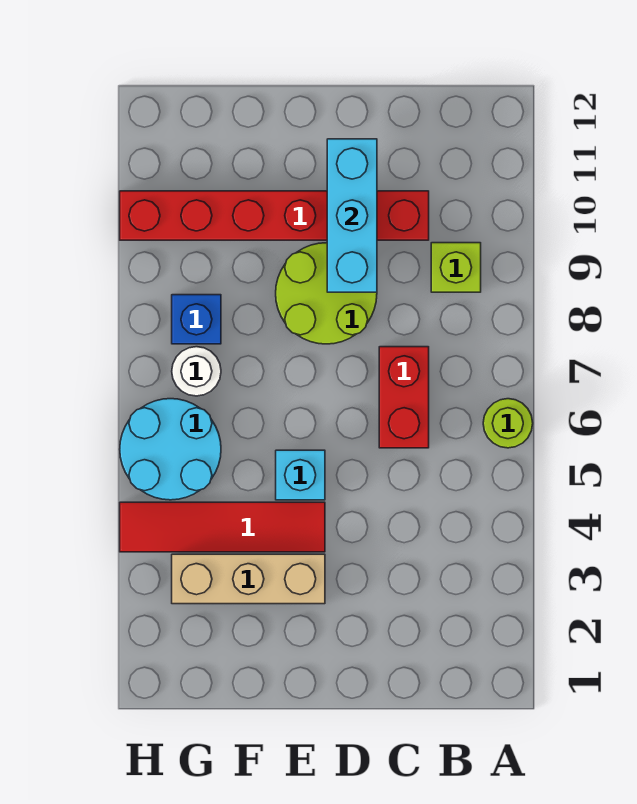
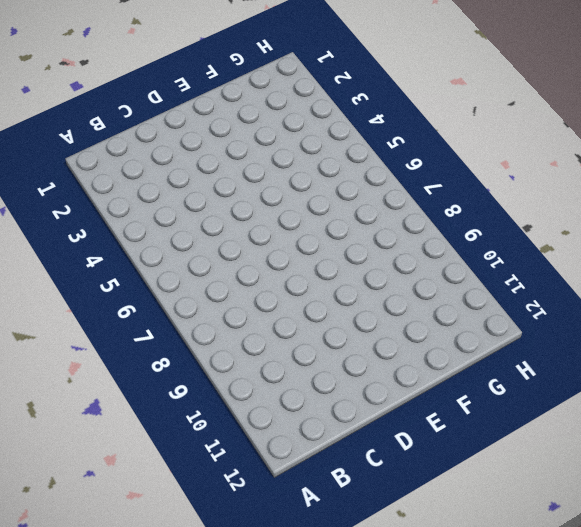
none -> lime round brick A6 level 1
none -> lime brick B9 level 1
none -> red brick C6:C7 level 1

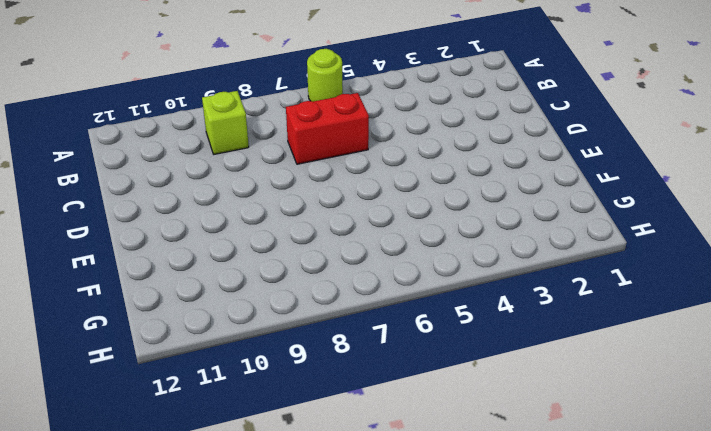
none -> red brick C10:H10 level 1
none -> lime round brick D8:E9 level 1
none -> tan brick E3:G3 level 1

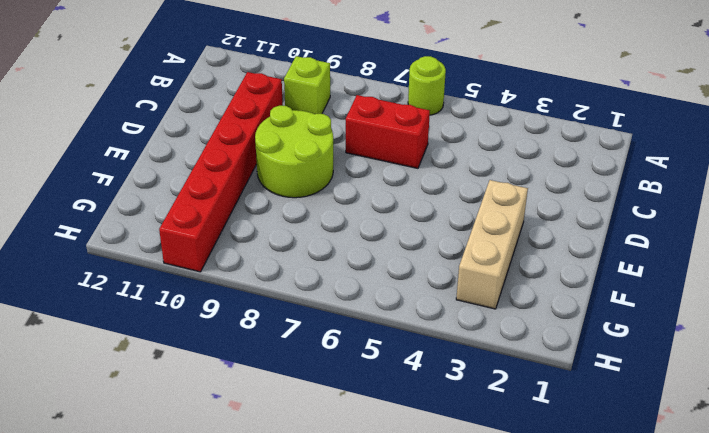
none -> red tile E4:H4 level 1
none -> cyan brick E5 level 1
none -> cyan round brick G5:H6 level 1

